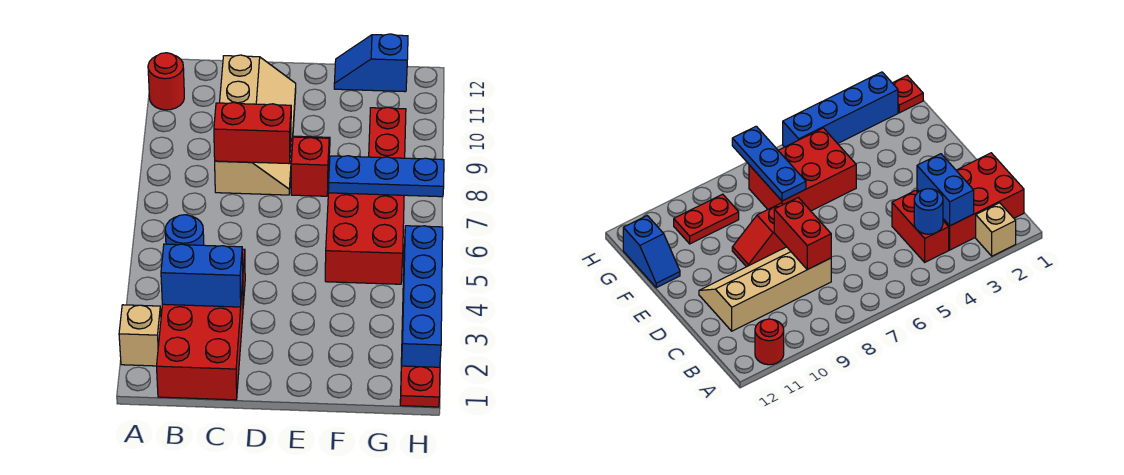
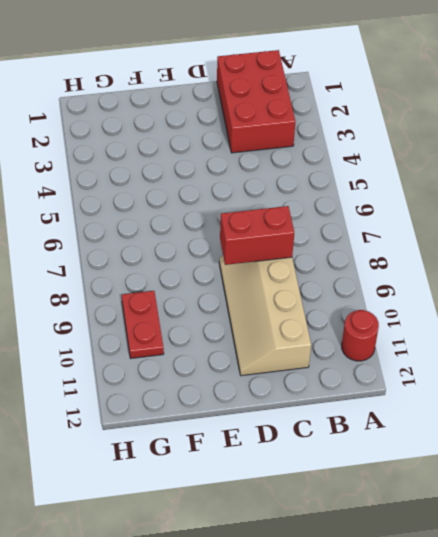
none -> tan brick A2 level 1
none -> red brick B4:C4 level 1
none -> red slope E8:E9 level 1 top 8

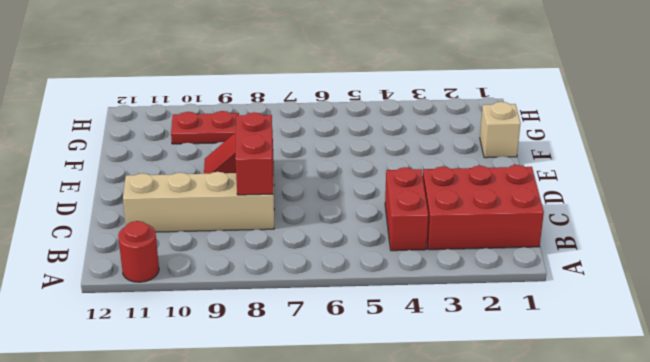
tan brick F1 level 1 -> tan brick A2 level 1
none -> red brick F5:G7 level 1
none -> blue slope F12:G12 level 1 top G
none -> red plate H1 level 1

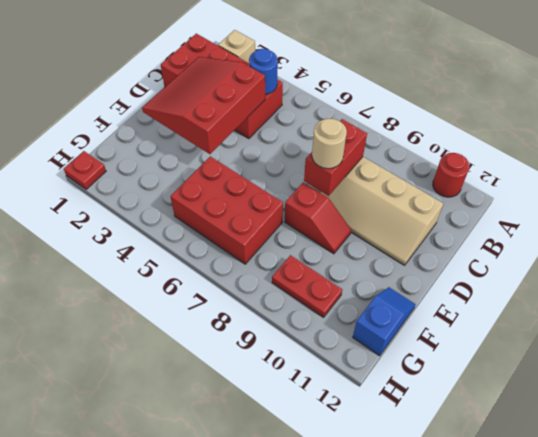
red slope C2:E4 level 2 top 4 -> blue brick B3:C3 level 2
tan round brick D8 level 3 -> none
none -> blue brick H2:H5 level 1
none -> blue plate F7:H7 level 2

